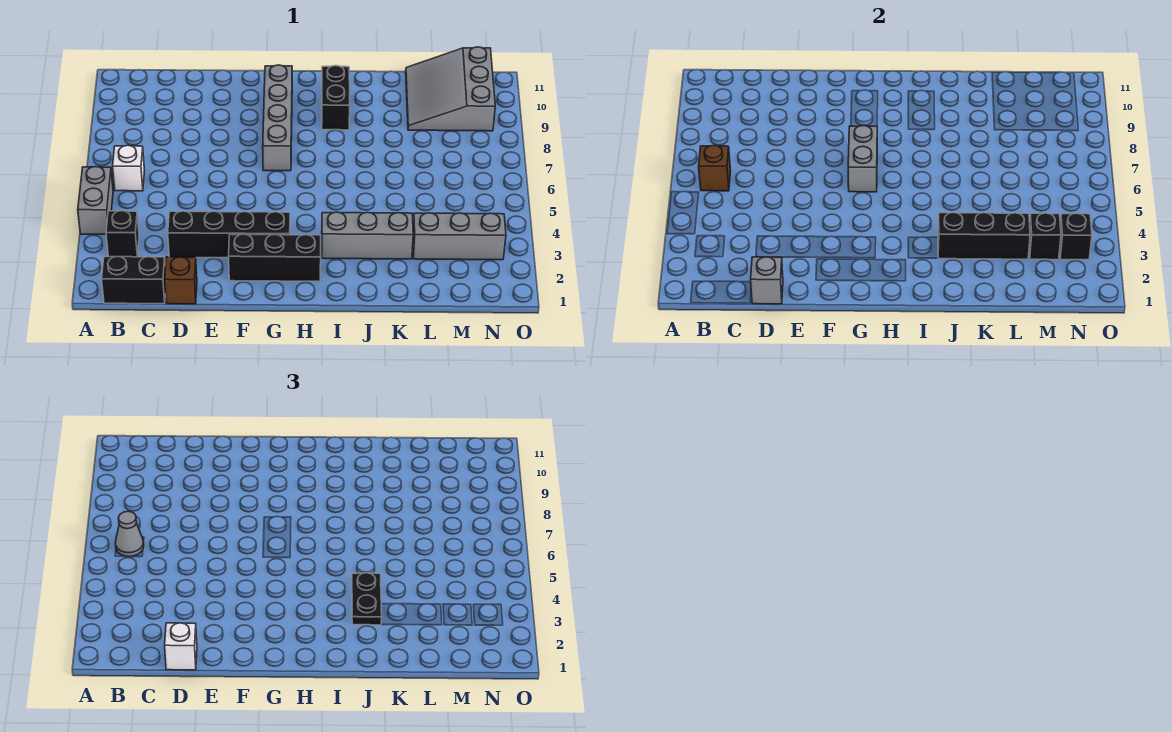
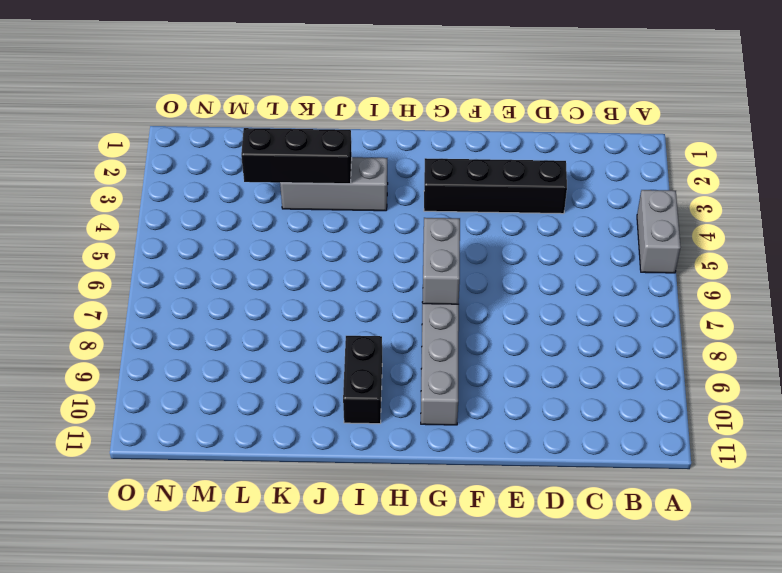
none -> black brick B1:C1 level 1
none -> black brick B3 level 1
none -> white brick B6 level 1

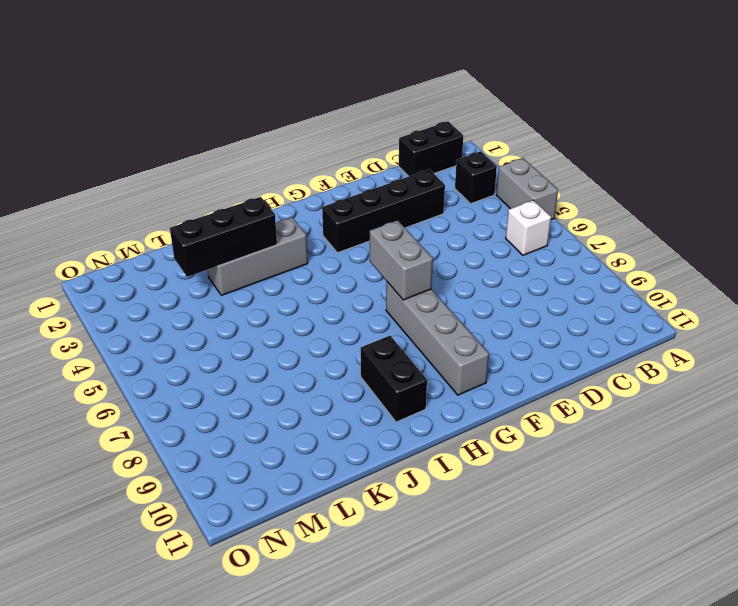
none -> brown brick D1 level 1
none -> black brick F2:H2 level 1
none -> grey brick L3:N3 level 1

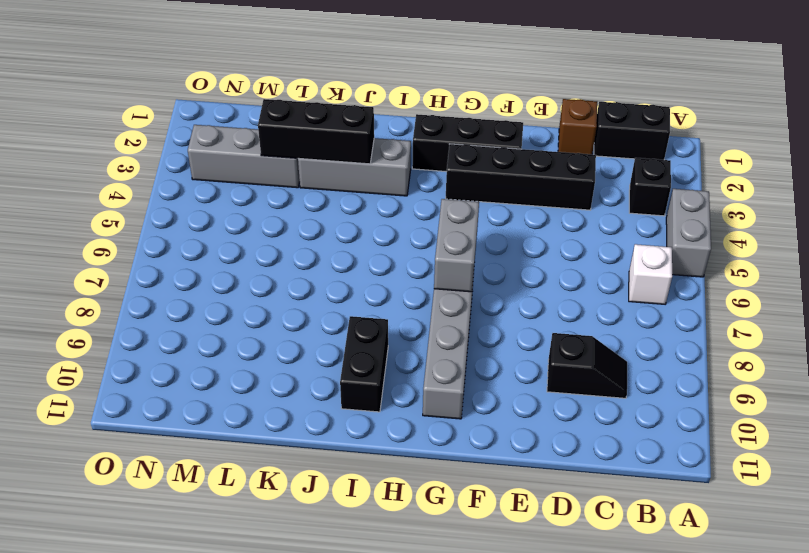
black slope C9:D9 level 1 top D -> none
none -> grey slope L9:N11 level 1 top N
none -> brown brick B6 level 2
none -> grey brick D1 level 2

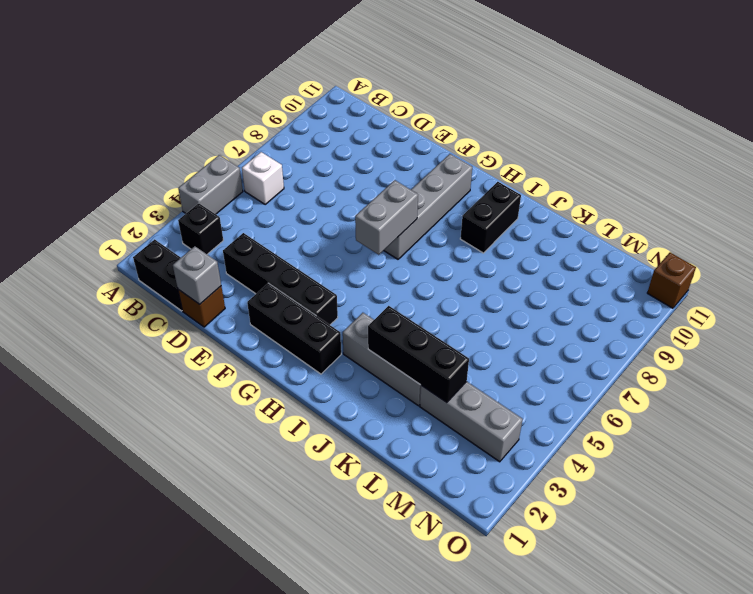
brown brick O11 level 1 -> brown brick B6 level 2
none -> grey slope L9:N11 level 1 top N
none -> black brick M3 level 2
none -> black brick N3 level 2

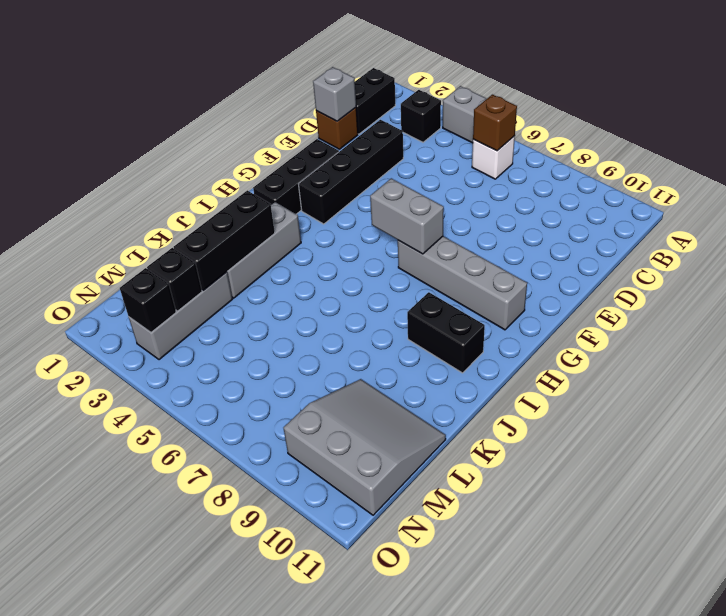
none -> grey cone B6 level 3
none -> white brick D1 level 3
none -> black plate J3:J4 level 3

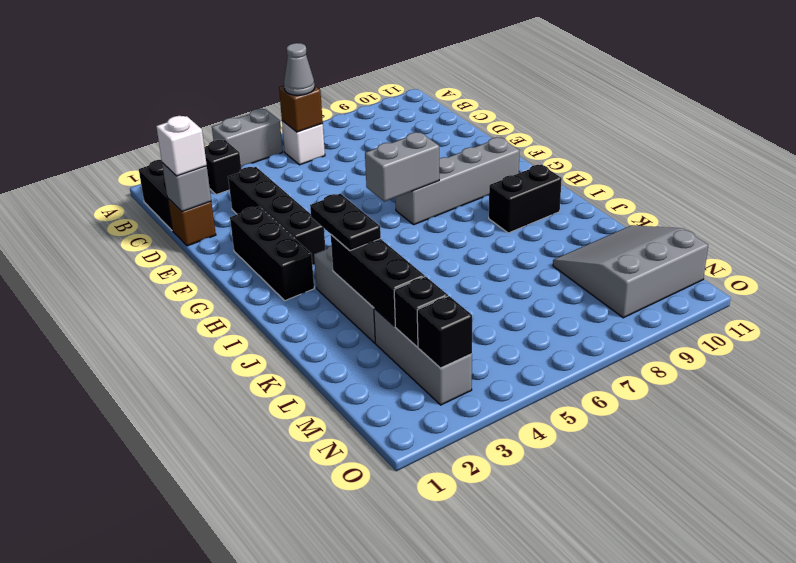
black plate I3:J3 level 3 -> black plate J3:J4 level 3

